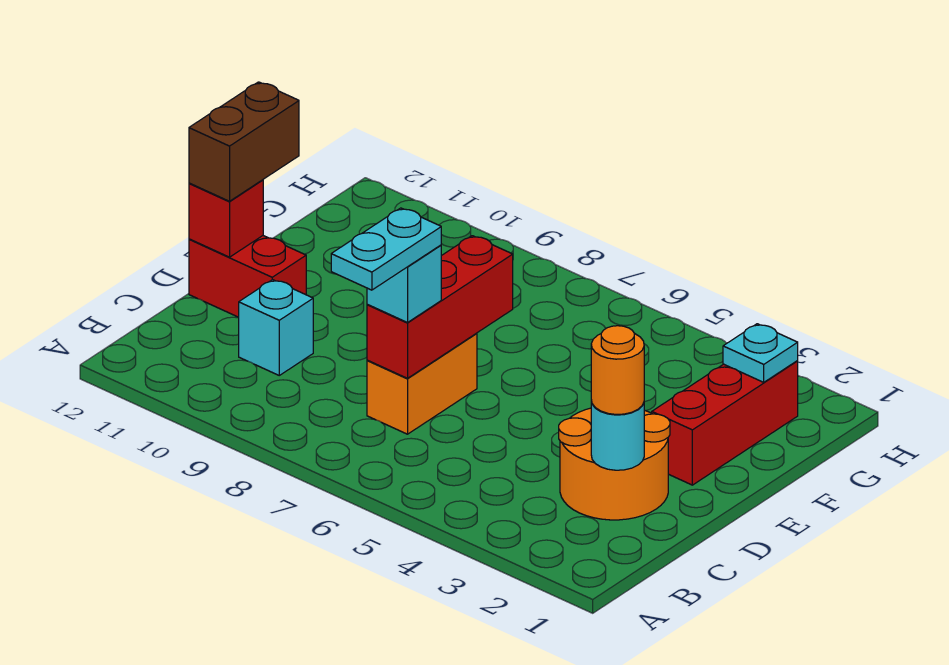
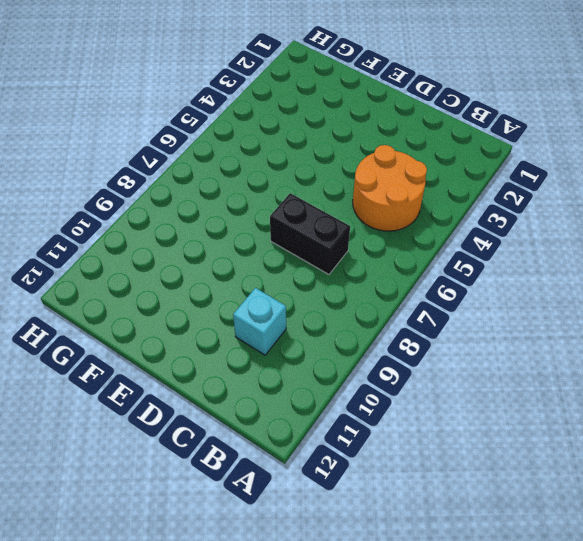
orange round brick B4:C5 level 1 -> orange round brick C2:D3 level 1
black brick C7:D7 level 1 -> orange brick C7:D7 level 1
none -> red brick D11:D12 level 1
none -> red brick E2:G2 level 1
none -> cyan round brick C2 level 2

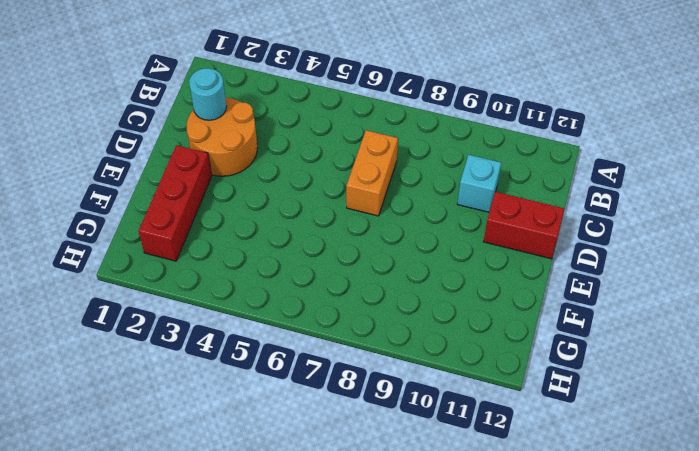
none -> red brick C7:E7 level 2
none -> red brick D12 level 2
none -> cyan plate G2 level 2

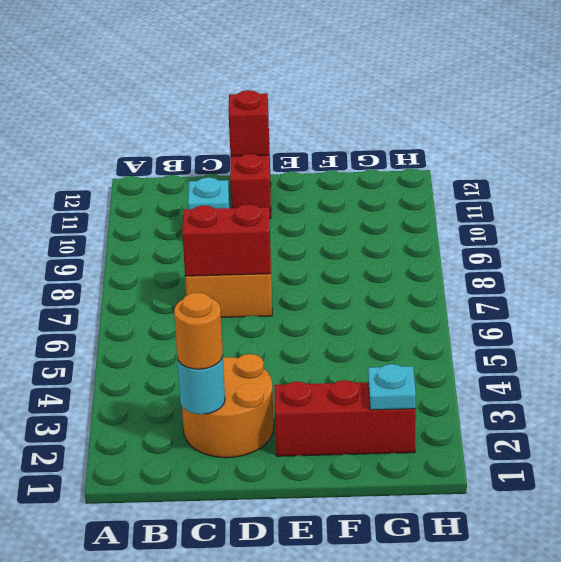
red brick C7:D7 level 2 -> red brick C7:E7 level 2
none -> cyan brick C7 level 3
none -> brown brick D12:E12 level 3
none -> cyan plate B7:C7 level 4

